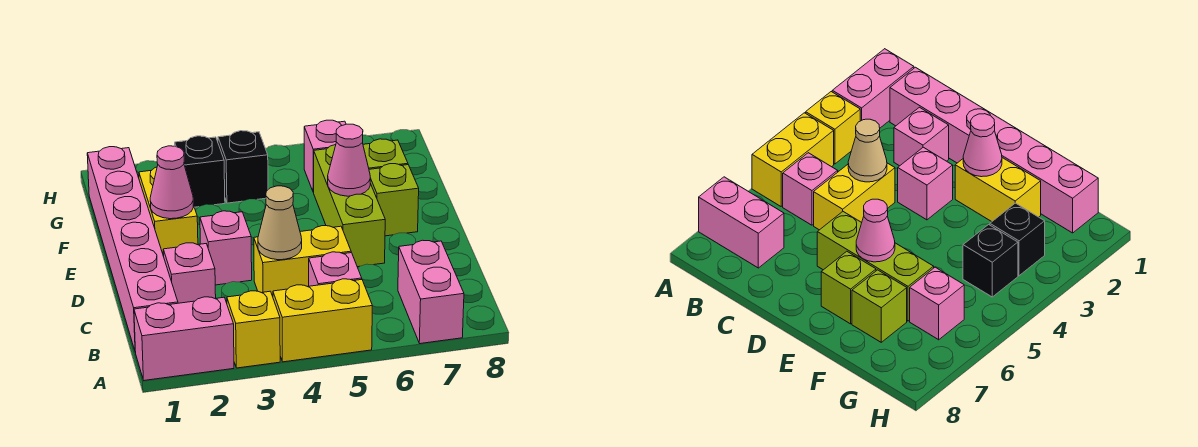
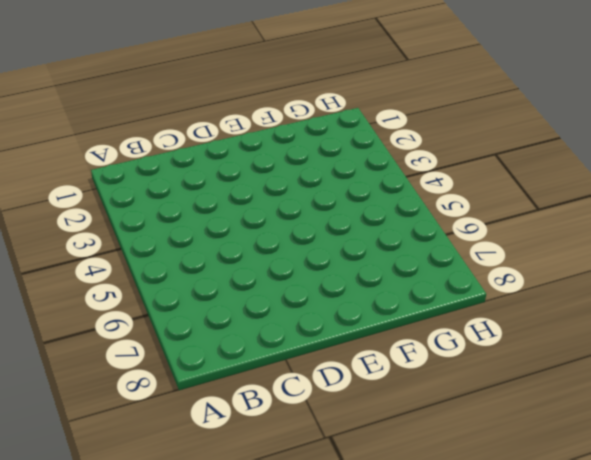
none -> pink brick A1:A2 level 1
none -> yellow brick A3 level 1
none -> yellow brick A4:A5 level 1

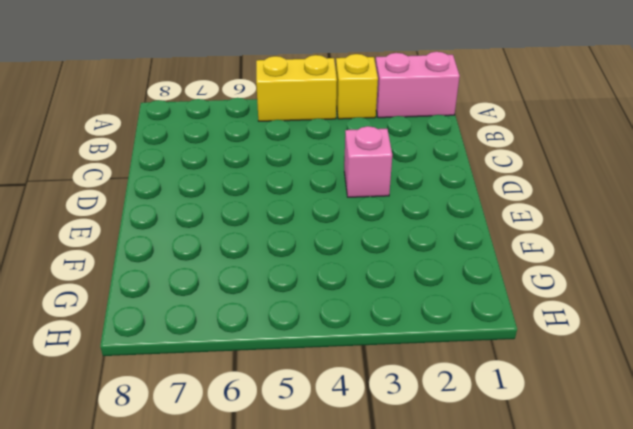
none -> pink brick A7:B7 level 1
none -> pink brick B1:G1 level 1
none -> pink brick B5 level 1

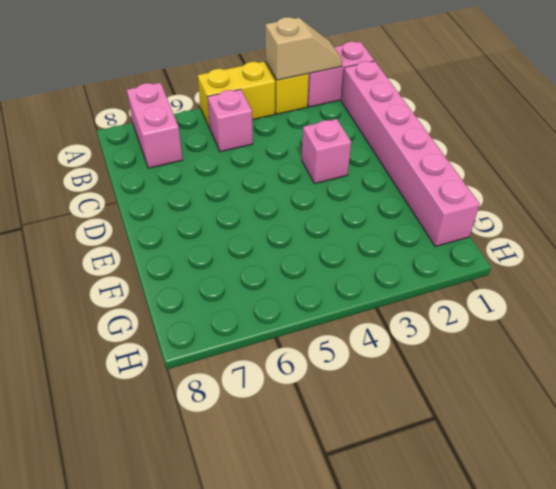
tan slope A2:A3 level 2 top 3 -> none
none -> pink brick C2 level 1
none -> yellow brick C4:C5 level 1
none -> lime brick D6:F6 level 1

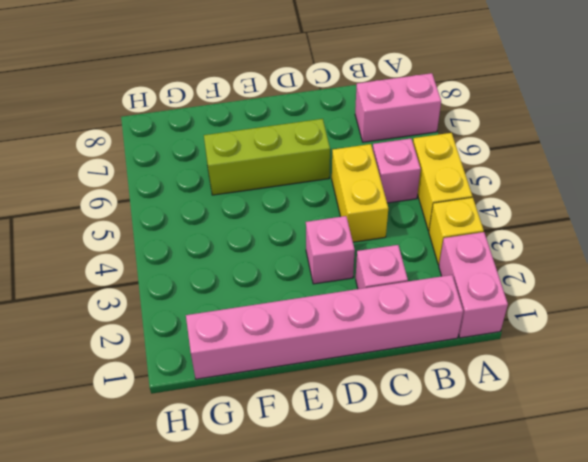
none -> yellow brick E2:F2 level 1
none -> lime brick E7 level 1
none -> lime brick F7 level 1

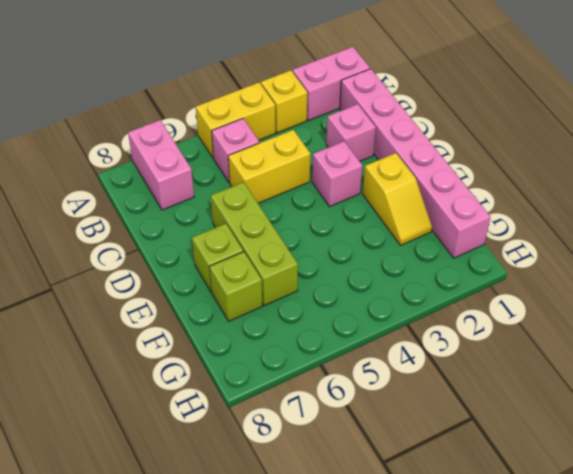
yellow slope E2:F2 level 1 top E -> yellow brick E2:F2 level 1
none -> black brick G3 level 1
none -> black brick G4 level 1
none -> pink brick G6 level 1

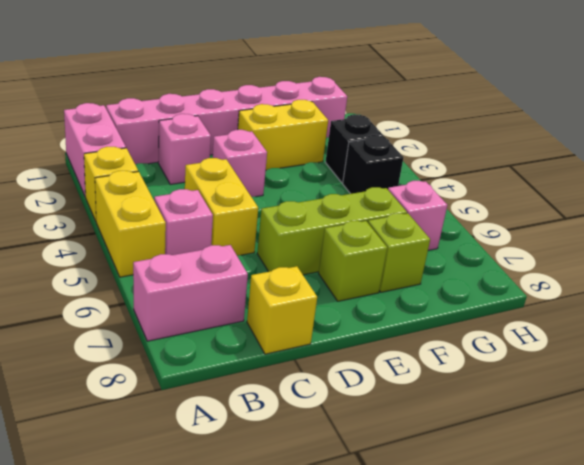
yellow brick C8 level 1 -> none
none -> tan cone C4 level 2
none -> pink cone E2 level 2
none -> pink cone E6 level 2

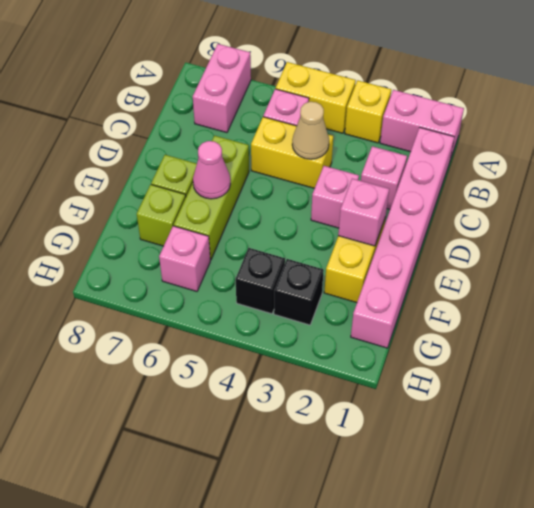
pink brick E2 level 2 -> pink cone E2 level 2

